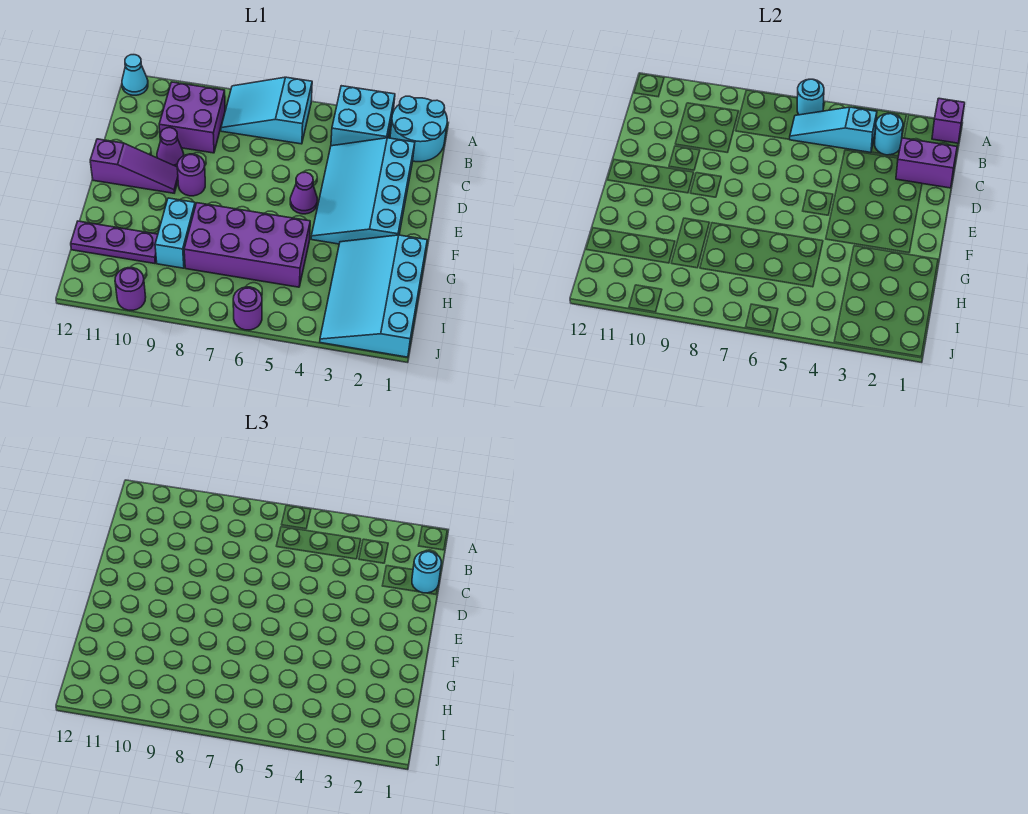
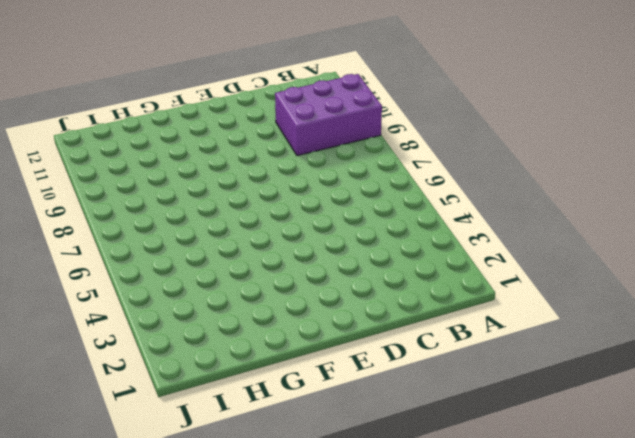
purple brick A9:C10 level 1 -> purple brick B9:C10 level 1
none -> cyan round brick A1:B2 level 1
none -> cyan brick A3:B4 level 1
none -> cyan slope A6:B8 level 1 top 6

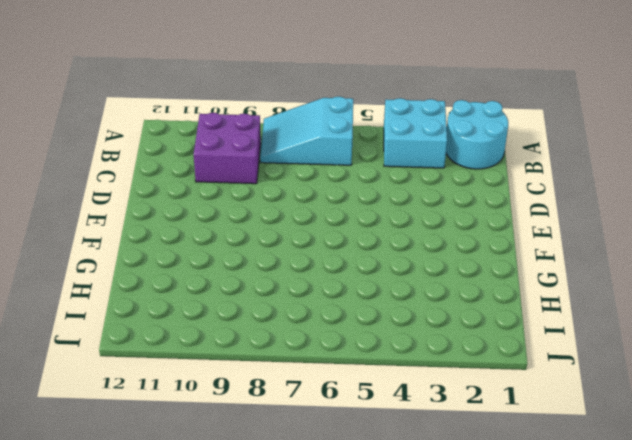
none -> cyan cone A12 level 1
none -> cyan slope C2:F4 level 1 top 2
none -> purple cone D10 level 1

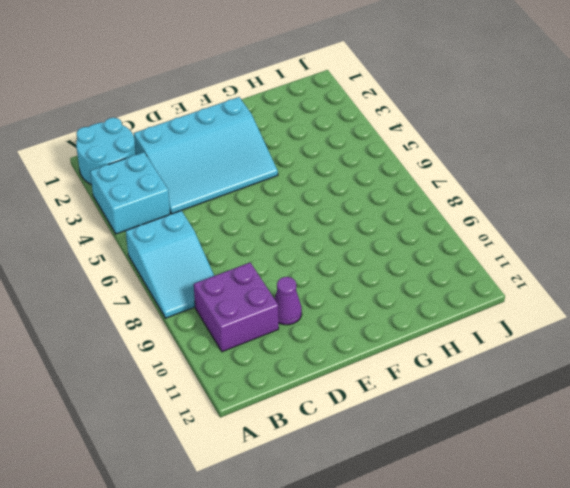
none -> cyan cone A12 level 1
none -> purple cone E5 level 1
none -> purple round brick E9 level 1

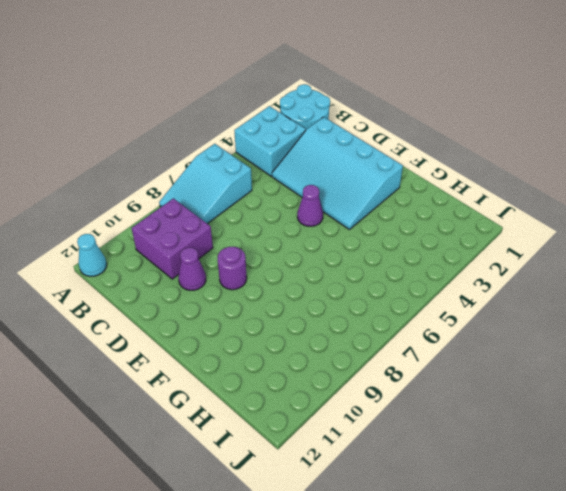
none -> purple slope E10:E12 level 1 top 12
none -> cyan slope G1:J3 level 1 top 1
none -> purple brick G5:H8 level 1

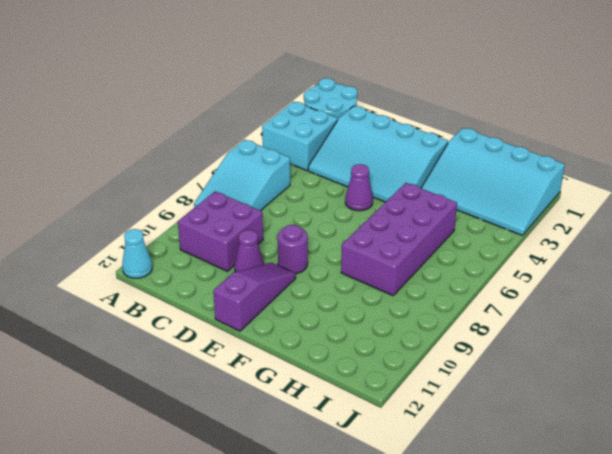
none -> cyan brick G9:H9 level 1
none -> purple plate H10:H12 level 1
none -> purple round brick J6 level 1

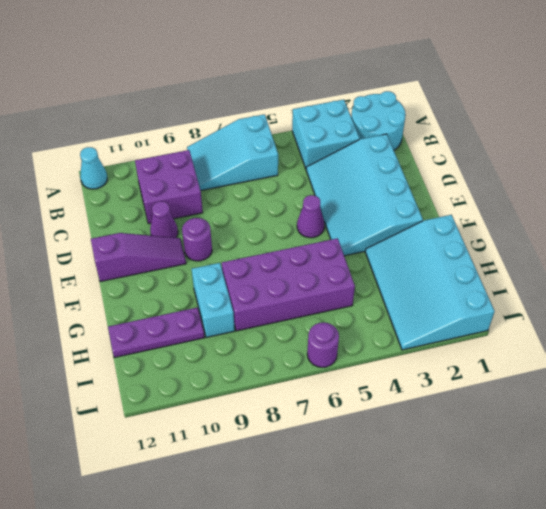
none -> purple round brick J10 level 1
none -> purple brick A1 level 2
none -> cyan round brick A6 level 2

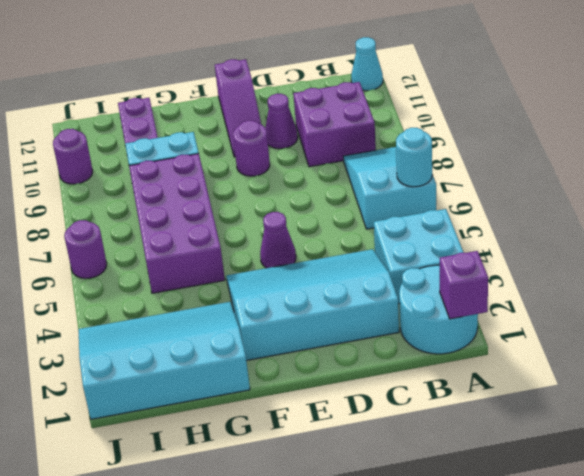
none -> cyan round brick B3 level 2
none -> cyan slope B4:B6 level 2 top 4
none -> purple brick C1:C2 level 2

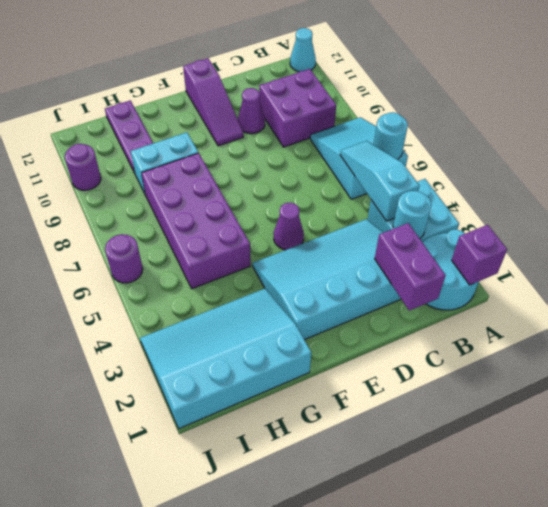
none -> purple round brick E9 level 1
none -> cyan round brick C1 level 3

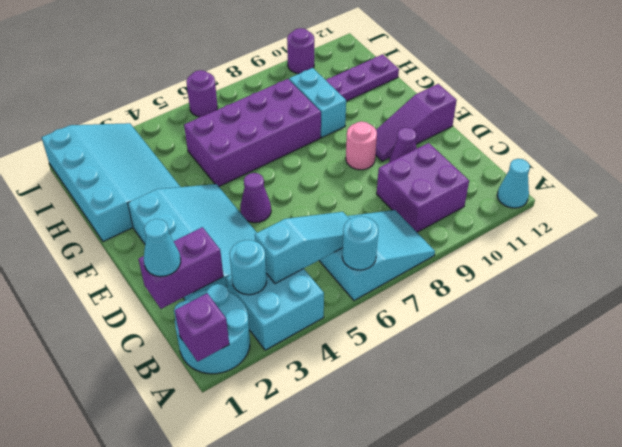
cyan cone C1 level 3 -> cyan round brick C1 level 3
pink round brick E9 level 1 -> purple round brick E9 level 1

